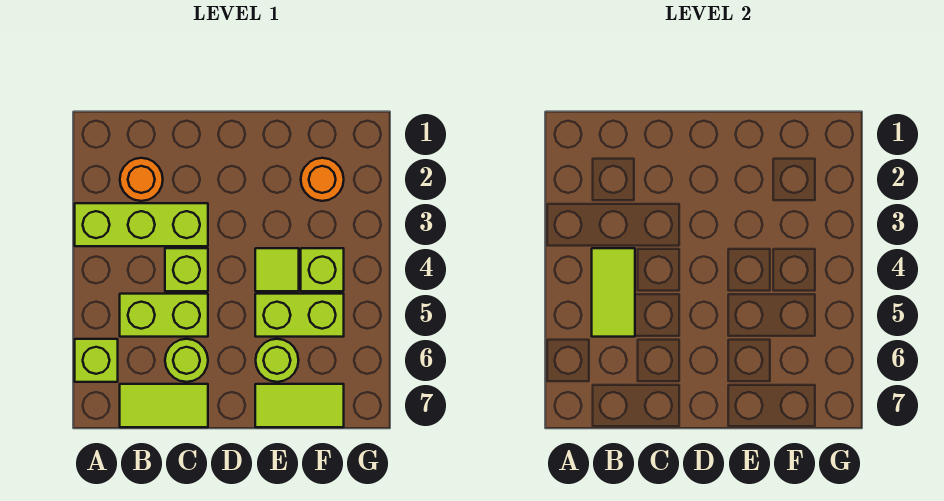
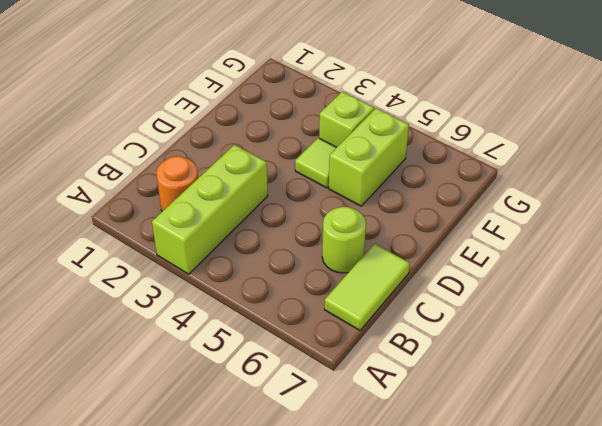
none -> lime brick A6 level 1
none -> lime brick B5:C5 level 1
none -> lime brick C4 level 1

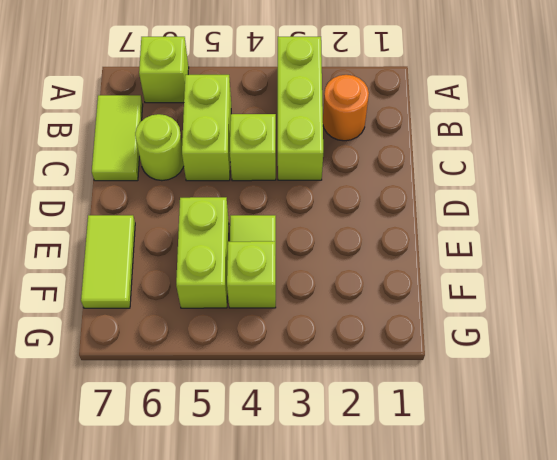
none -> lime round brick E6 level 1
none -> orange round brick F2 level 1
none -> lime tile B4:B5 level 2

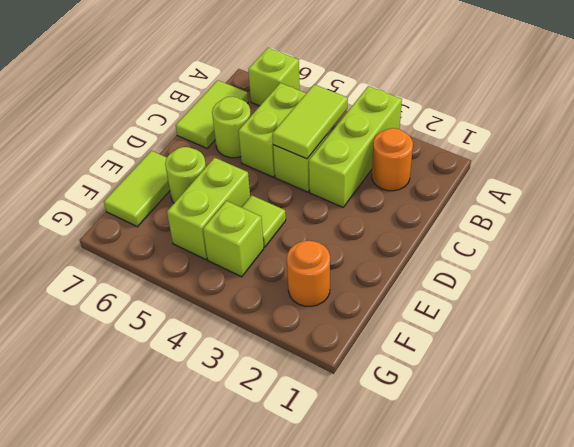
lime tile B4:C4 level 2 -> lime tile B4:B5 level 2

